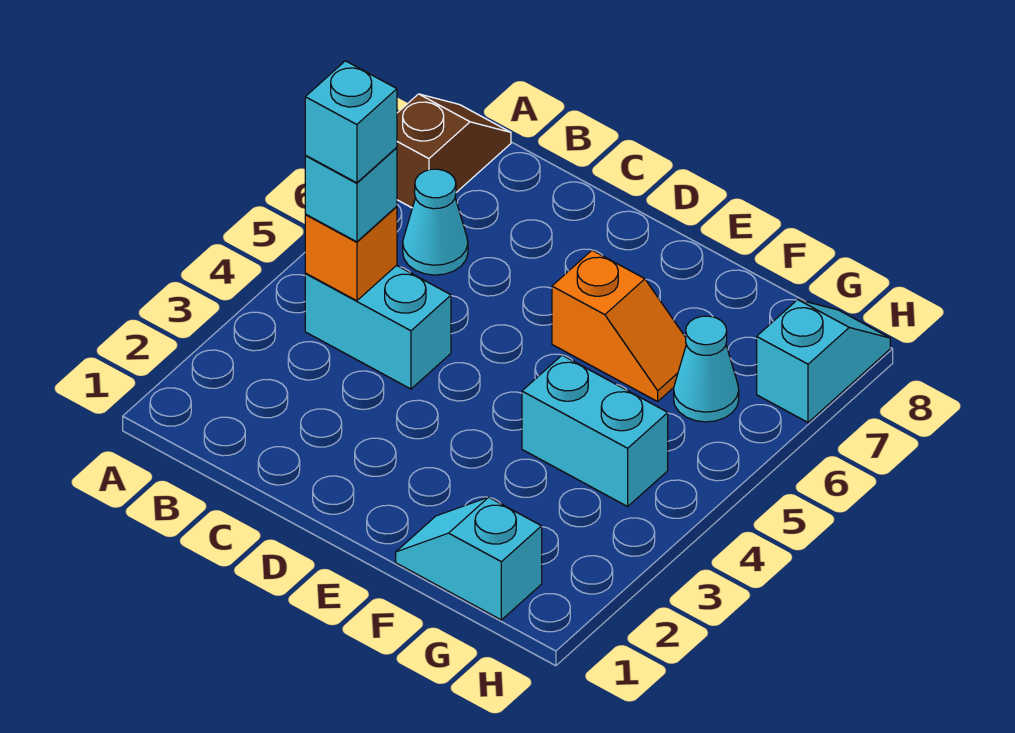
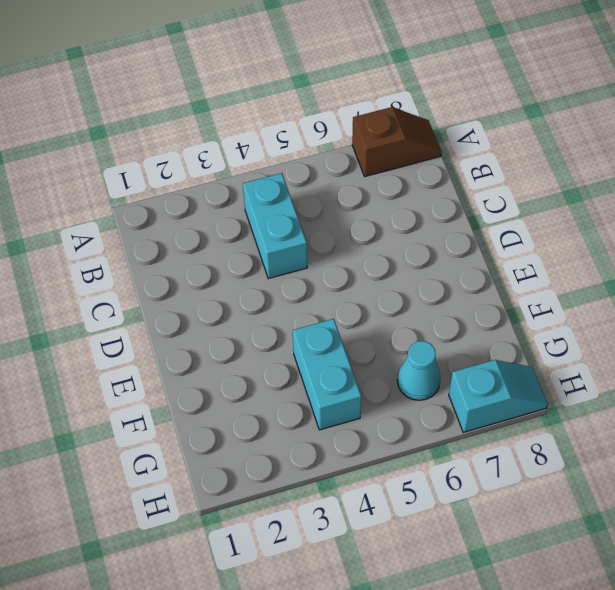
none -> cyan cone B6 level 1
none -> orange slope E6:F6 level 1 top E

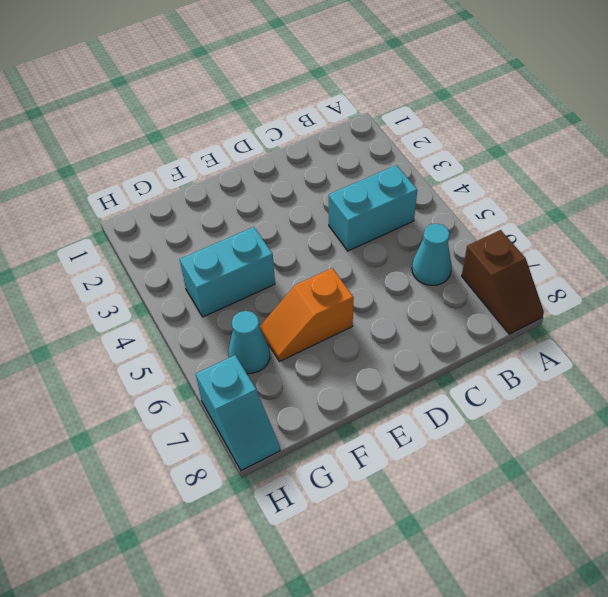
none -> cyan slope F1:G1 level 1 top G
none -> orange brick B4 level 2

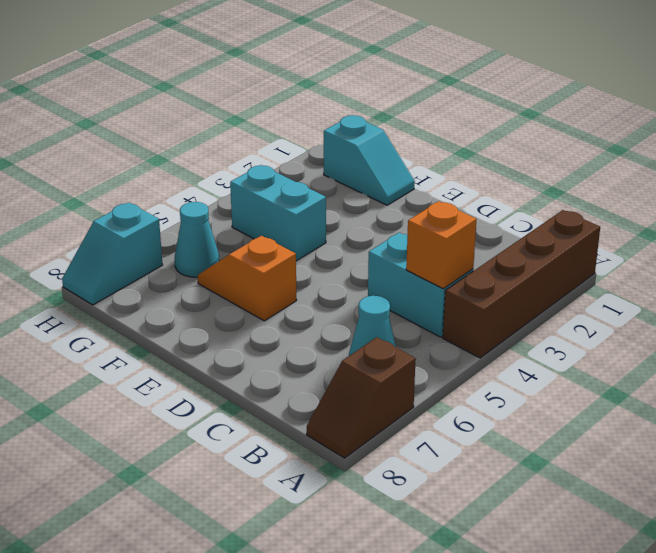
brown brick A1:A4 level 1 -> none
none -> cyan brick B4 level 3
none -> cyan brick B4 level 4

